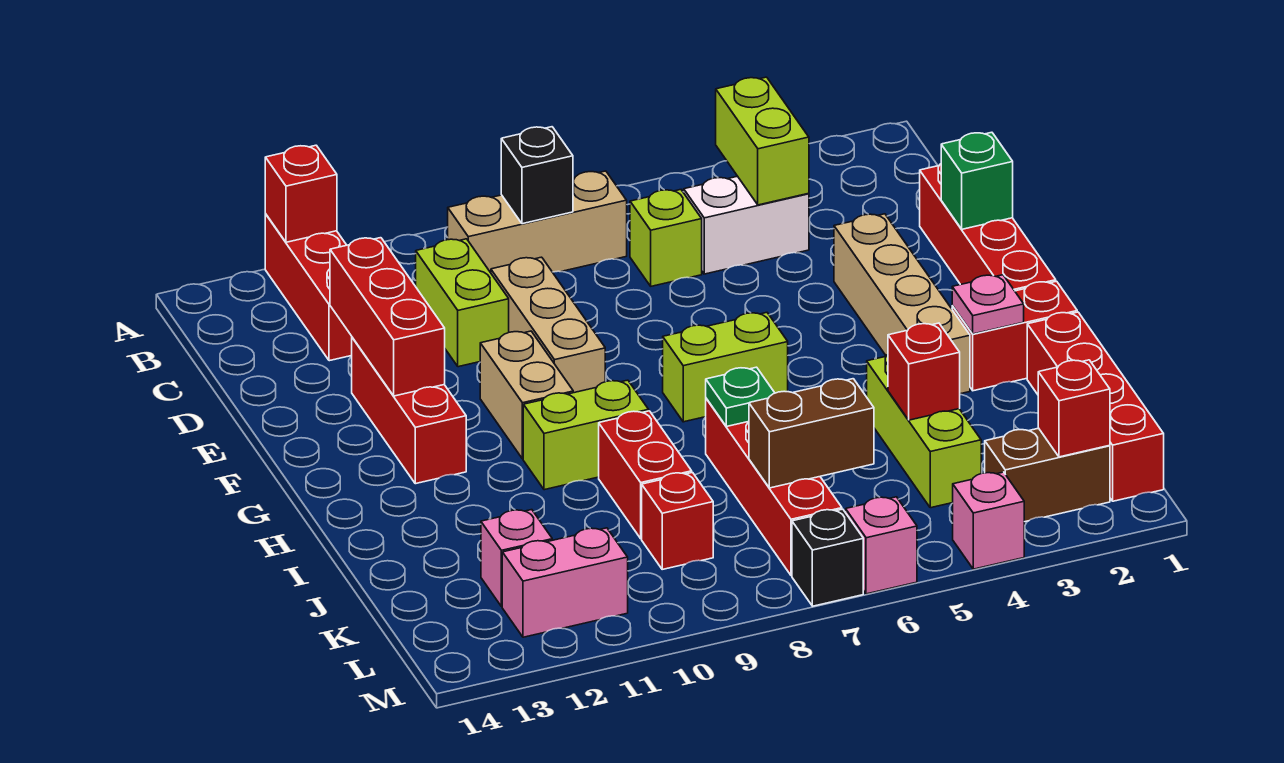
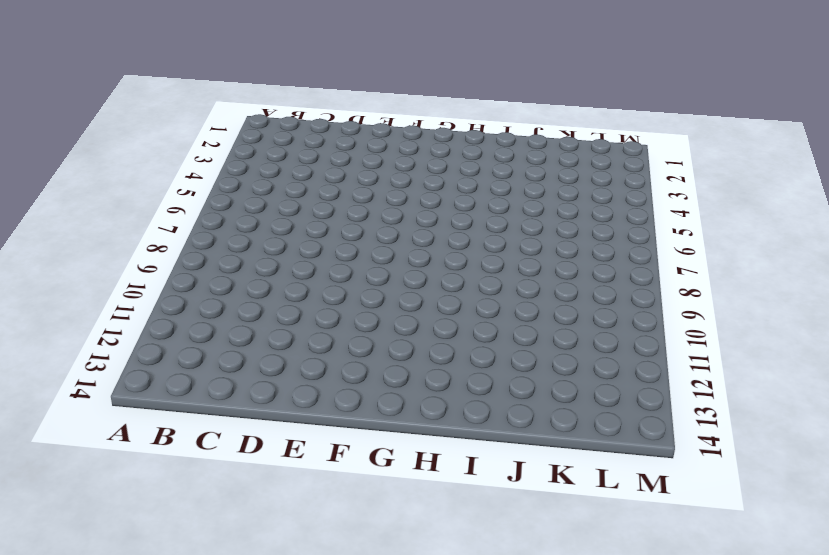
none -> red brick A12:C12 level 1
none -> tan brick B7:B9 level 1
none -> white brick C4:C5 level 1
none -> lime brick C6 level 1

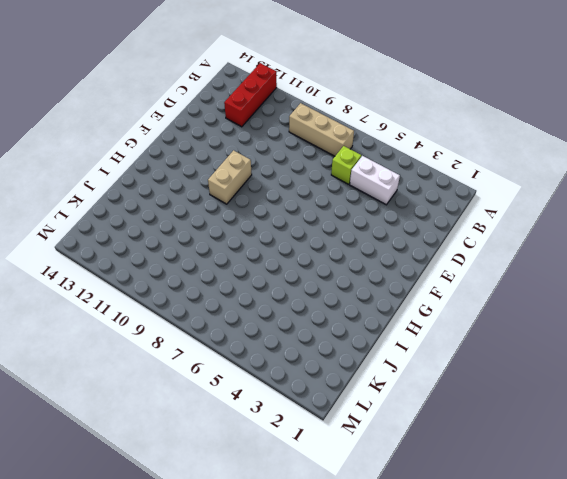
none -> lime brick C10:D10 level 1
none -> red brick D1:G1 level 1
none -> tan brick D9:F9 level 1
none -> tan brick E3:H3 level 1

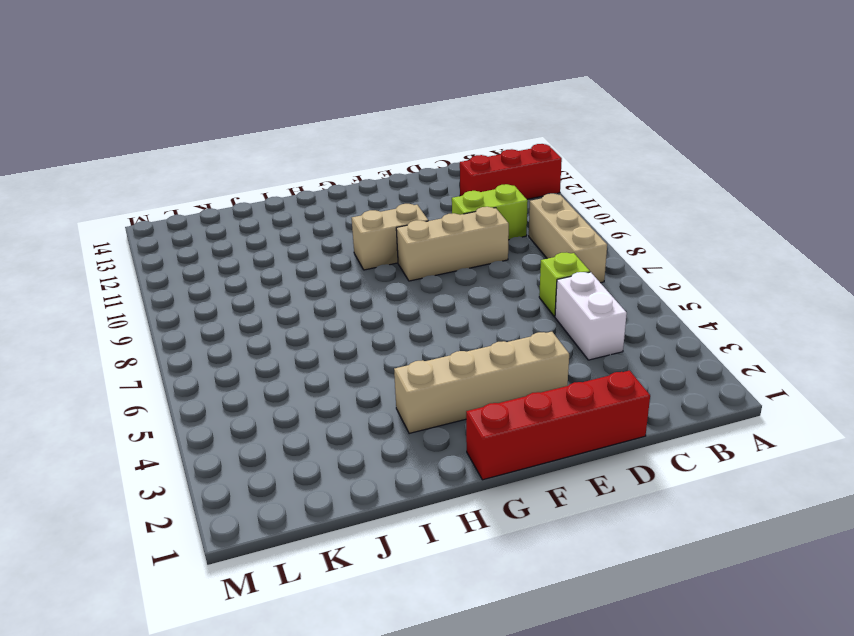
none -> red brick E12:G12 level 1
none -> lime brick G6:G7 level 1
none -> red brick H1:H2 level 1
none -> lime brick H9:H10 level 1

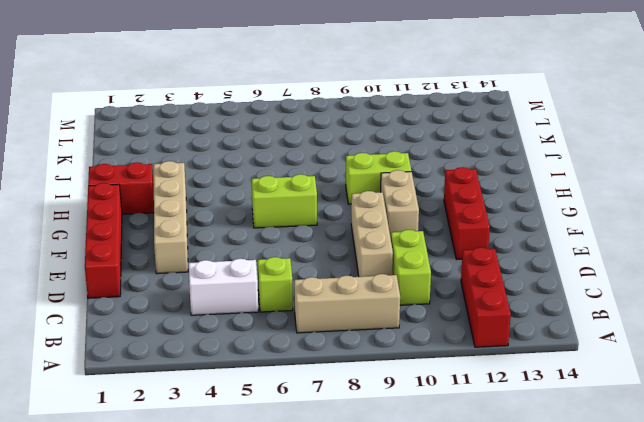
none -> red brick I1:L1 level 1
none -> lime brick I4:K4 level 1
none -> red brick I7:L7 level 1
none -> red brick I9:J9 level 1

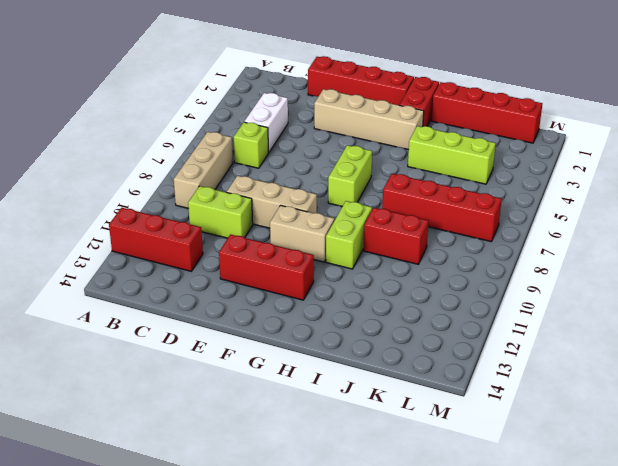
none -> red brick K9 level 1
none -> pink brick K12 level 1
none -> brown brick L2:L3 level 1
none -> pink brick L11:L12 level 1

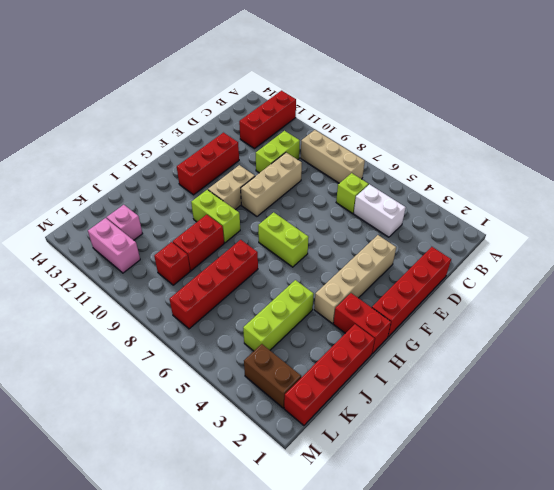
none -> pink brick M4 level 1
none -> pink brick M6 level 1
none -> black brick M7 level 1
none -> red brick A12 level 2

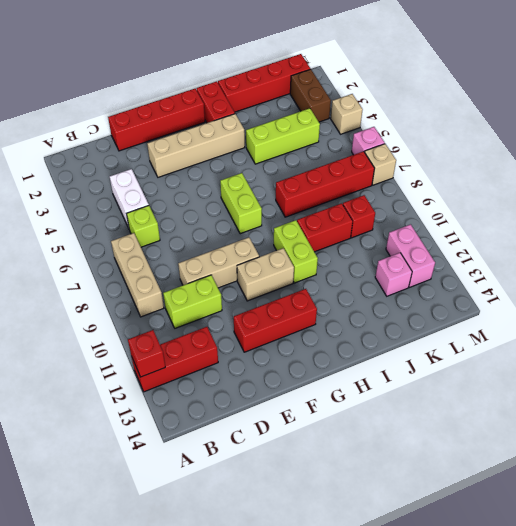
tan brick M4 level 1 -> pink brick M4 level 1
tan brick M7 level 1 -> black brick M7 level 1
none -> lime brick B4:C4 level 2
none -> black brick B8 level 2
none -> red brick D12:F12 level 2
none -> green brick E1 level 2

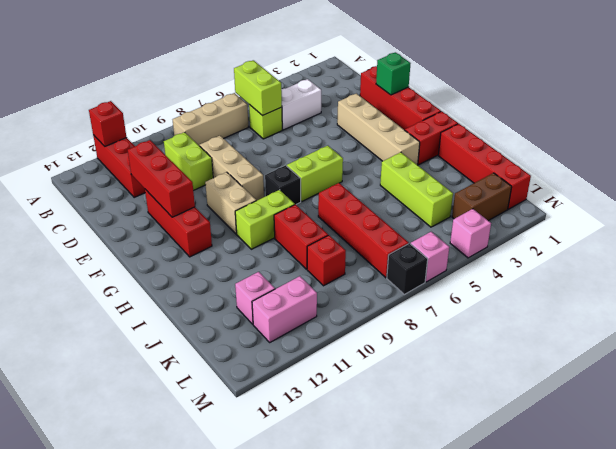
lime brick B6:C6 level 2 -> lime brick B4:C4 level 2
black brick G8 level 1 -> black brick B8 level 2
none -> pink plate H2 level 2
none -> green plate I7 level 2
none -> red brick J4 level 2
none -> brown brick K6:K7 level 2

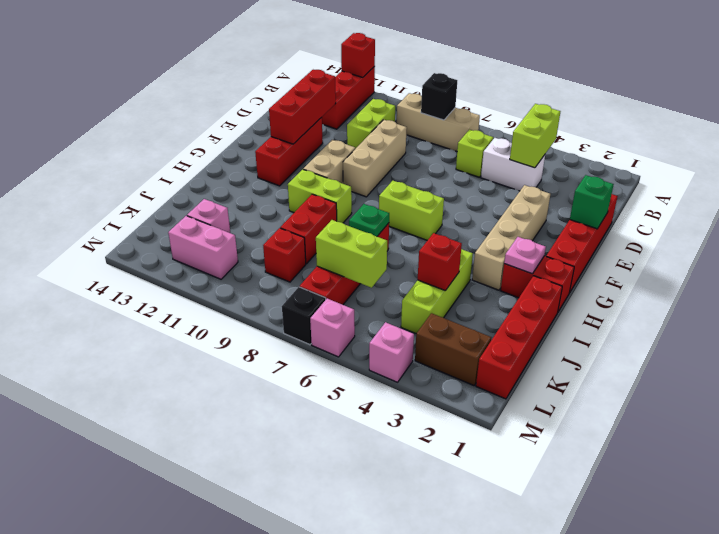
lime brick K6:K7 level 2 -> brown brick K6:K7 level 2
none -> red brick L2 level 2

